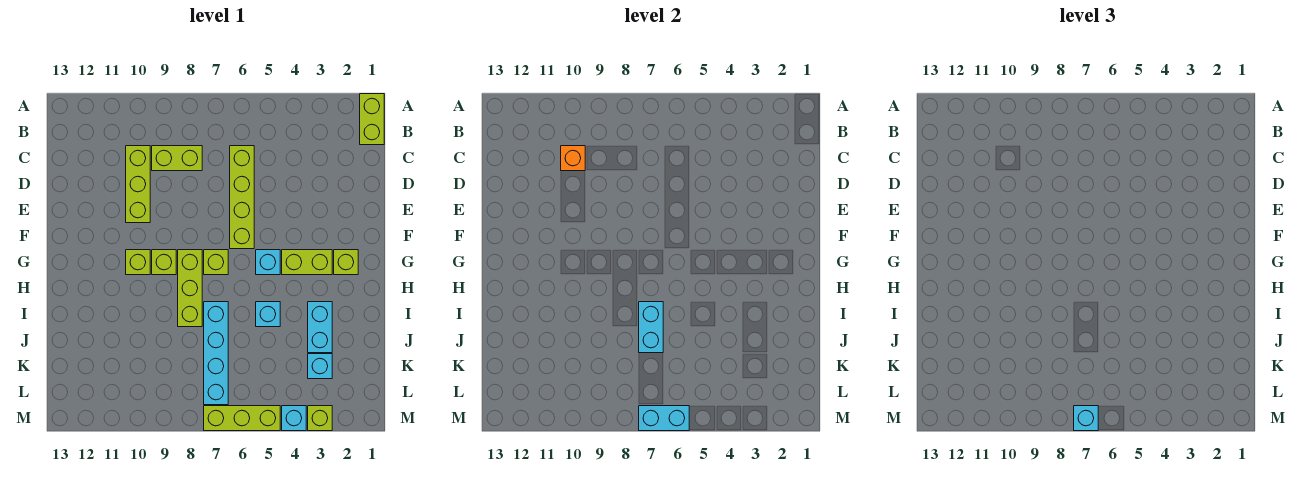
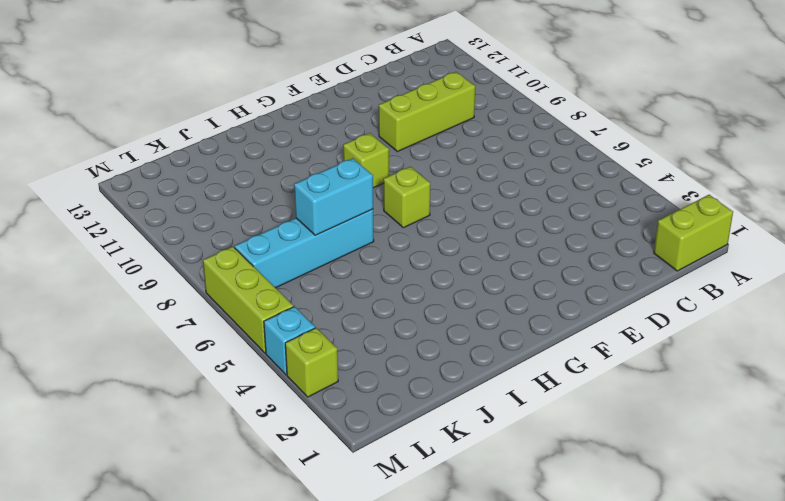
none -> lime brick C6:F6 level 1
none -> lime brick C8:C9 level 1
none -> lime brick G2 level 1

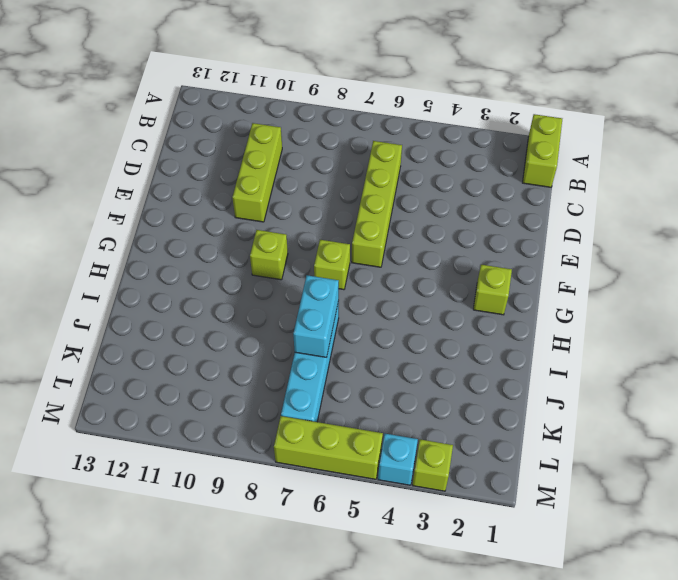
none -> lime brick C8:C9 level 1
none -> lime brick G3:G4 level 1
none -> cyan brick G5 level 1

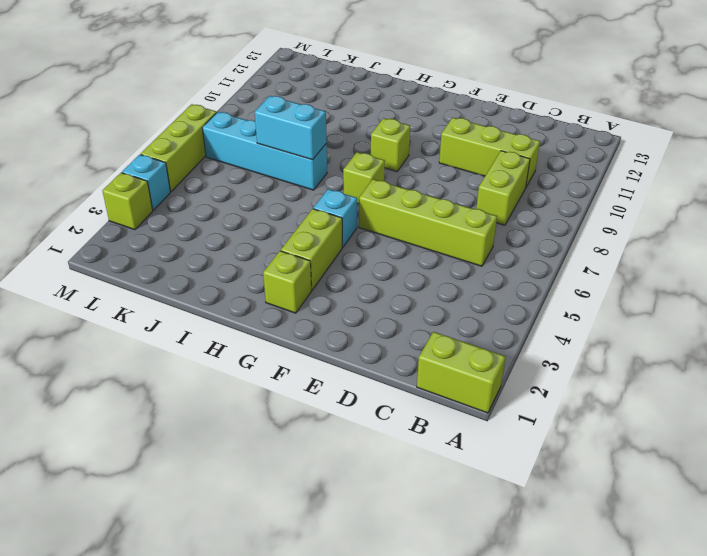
none -> lime brick G8:I8 level 1
none -> lime brick G10 level 1
none -> cyan brick I3:J3 level 1

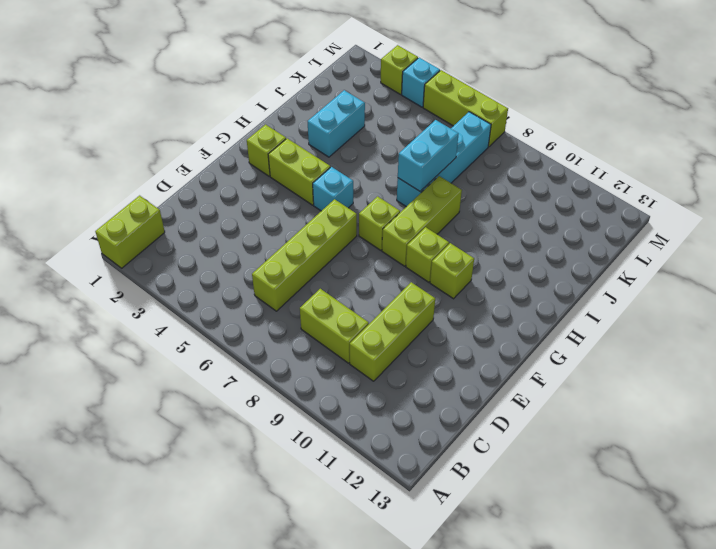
none -> cyan brick I5 level 1
none -> cyan brick K3 level 1
none -> orange brick C10 level 2

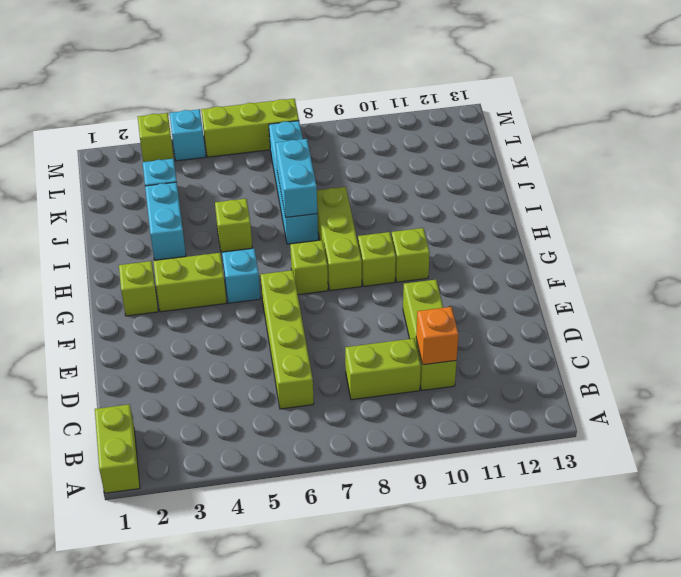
lime brick I5 level 1 -> cyan brick I5 level 1
none -> cyan brick M6:M7 level 2
none -> cyan brick M7 level 3

